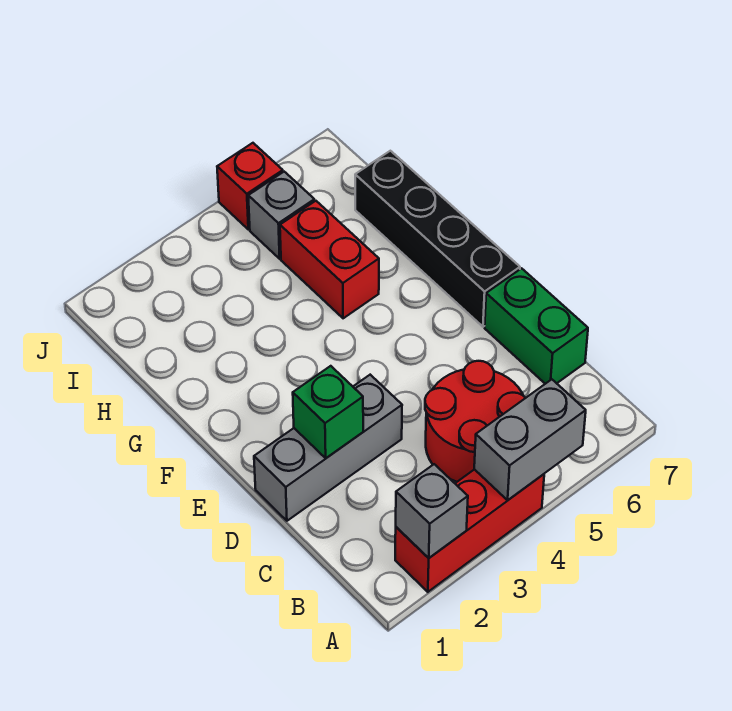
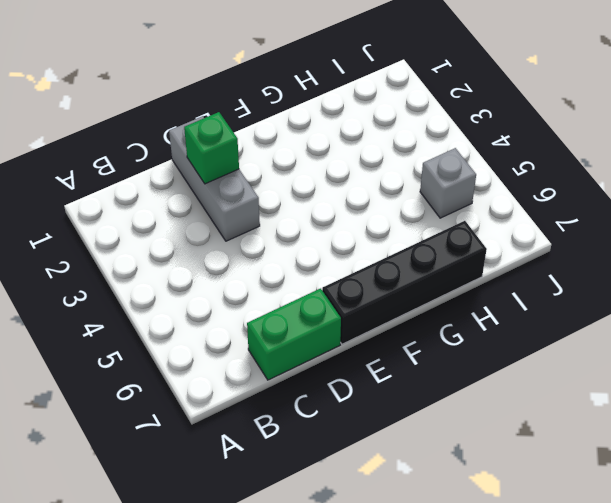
none -> red brick A2:A4 level 1
none -> red round brick B4:C5 level 1

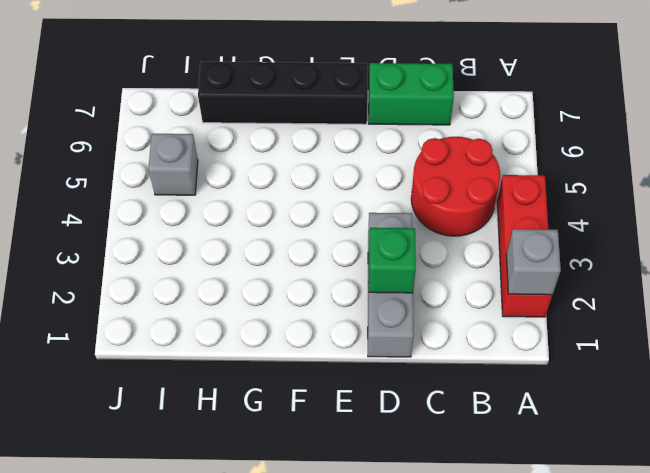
none -> red brick G5:H5 level 1
none -> red brick J5 level 1

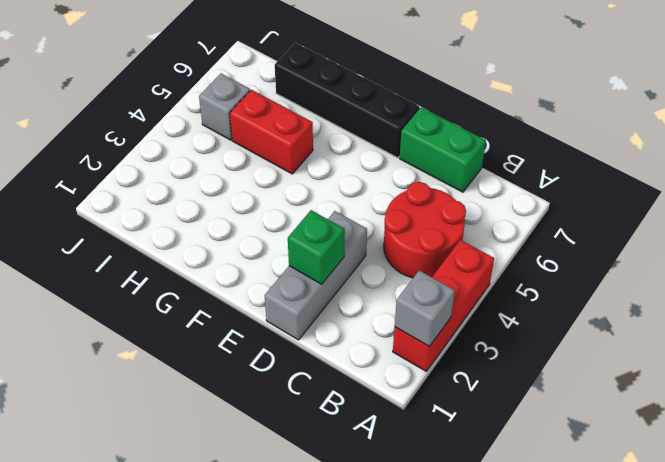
none -> red brick J5 level 1
none -> grey brick A4:A5 level 2

